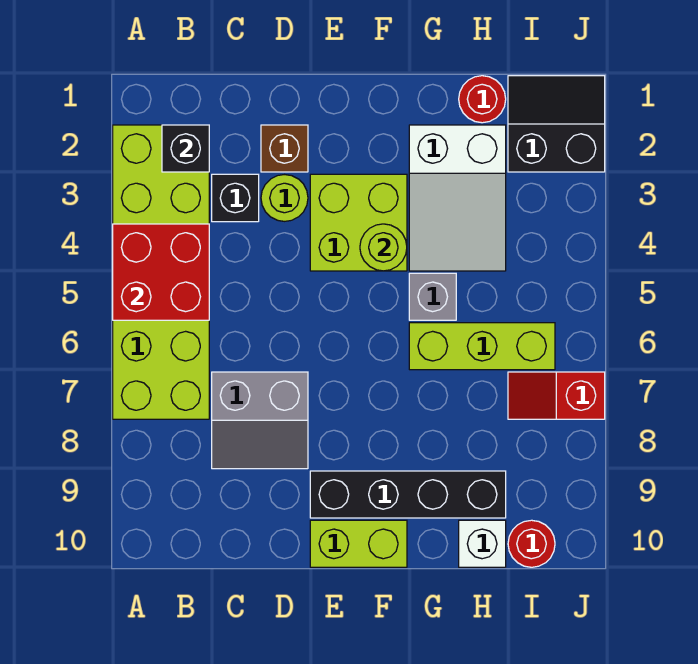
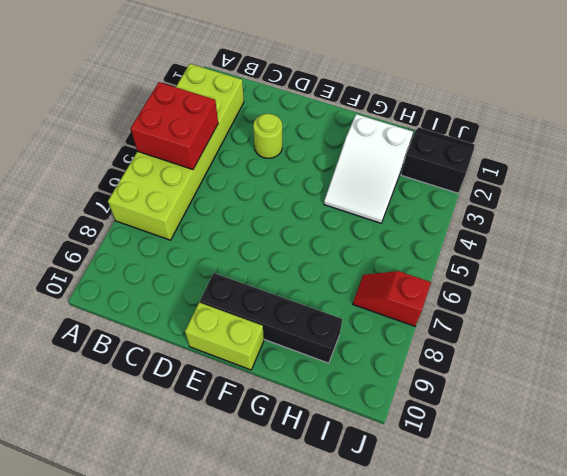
none -> black brick C3 level 1
none -> grey slope C7:D8 level 1 top 7
none -> brown brick D2 level 1

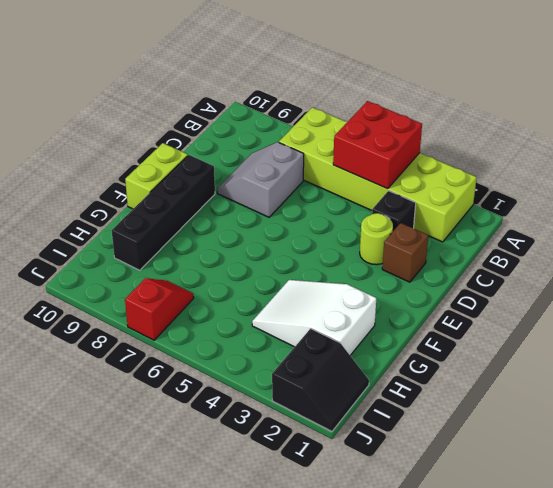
none -> lime brick E3:F4 level 1
none -> grey brick G5 level 1
none -> lime brick G6:I6 level 1

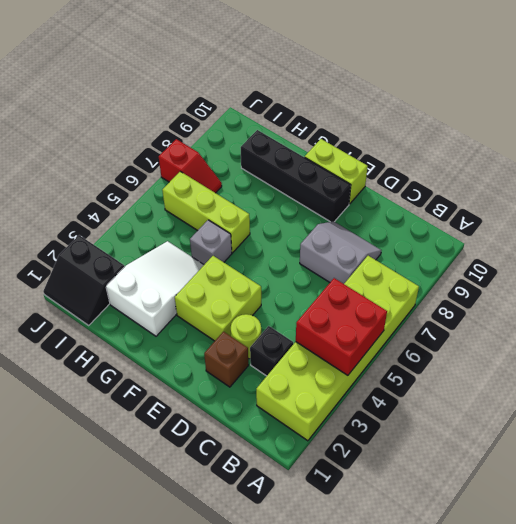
none -> red round brick H1 level 1
none -> white brick H10 level 1
none -> red round brick I10 level 1

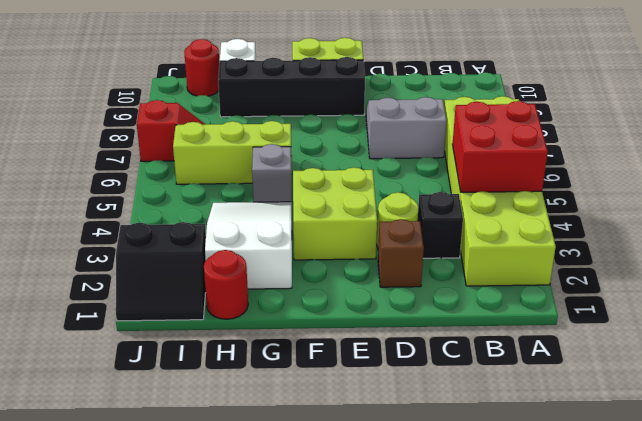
none -> black brick B2 level 2
none -> lime round brick F4 level 2

